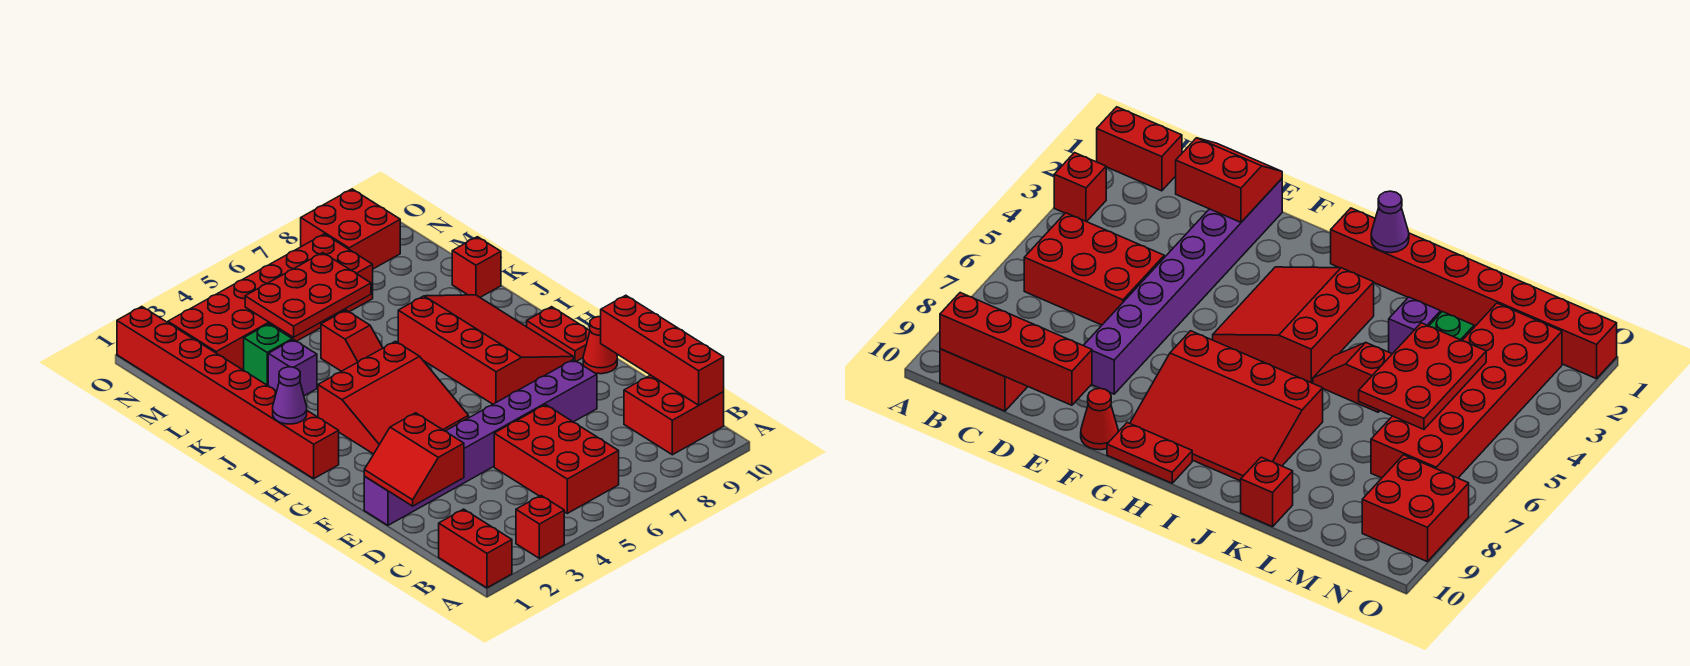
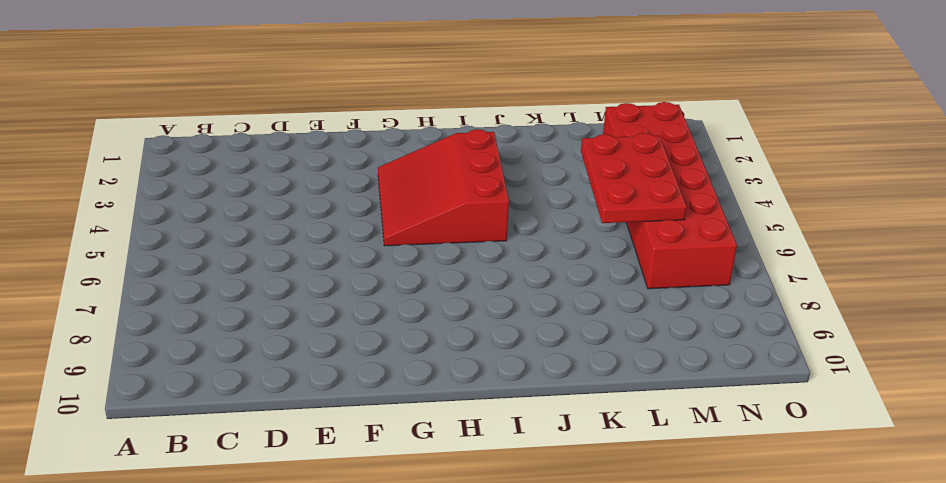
none -> red brick A1:B1 level 1
none -> red brick A3 level 1
none -> red brick B5:D6 level 1

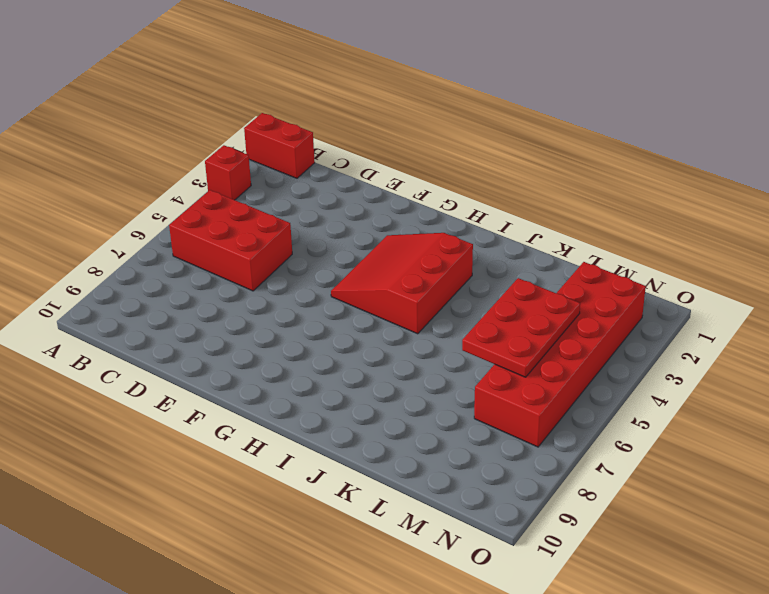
none -> red brick B9:C10 level 1
none -> purple brick E1:E8 level 1
none -> red cone F10 level 1

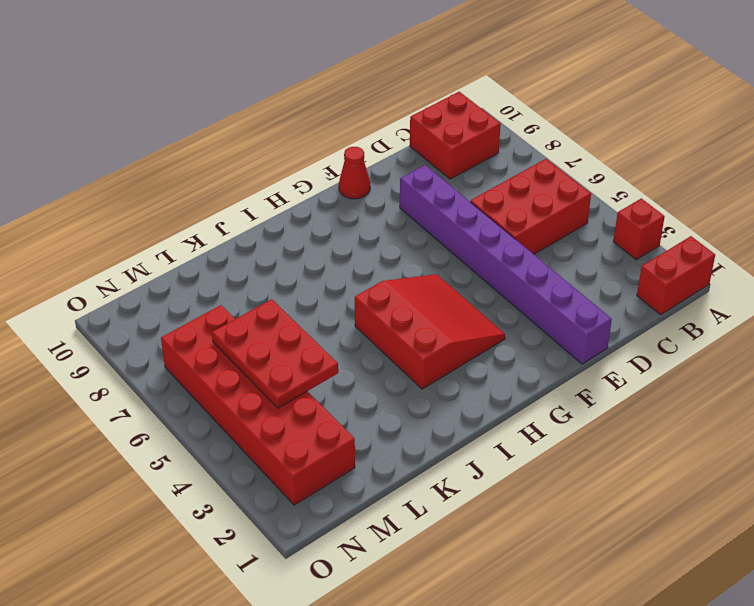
none -> red slope G7:J9 level 1 top 7
none -> red plate G10:H10 level 1
none -> red brick H1:O1 level 1

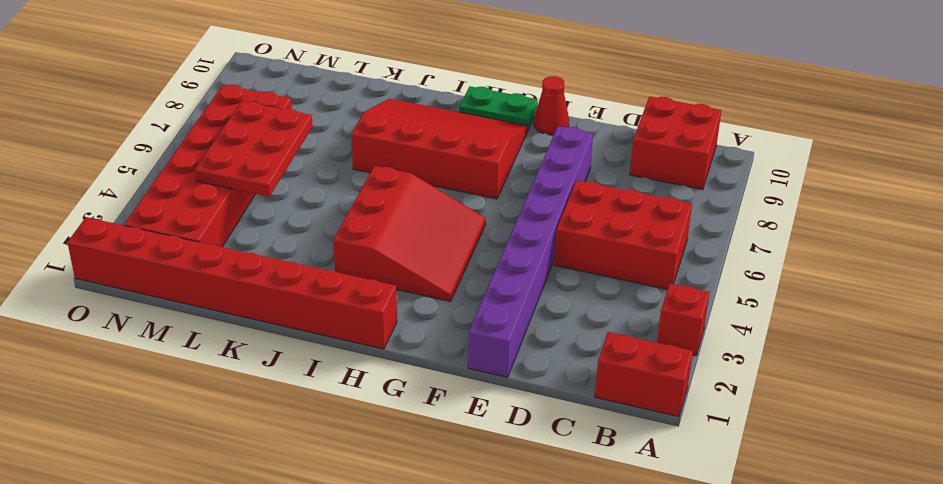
green plate G10:H10 level 1 -> red plate G10:H10 level 1
none -> red slope J5:K5 level 1 top K
none -> purple brick K3 level 1
none -> red brick K10 level 1

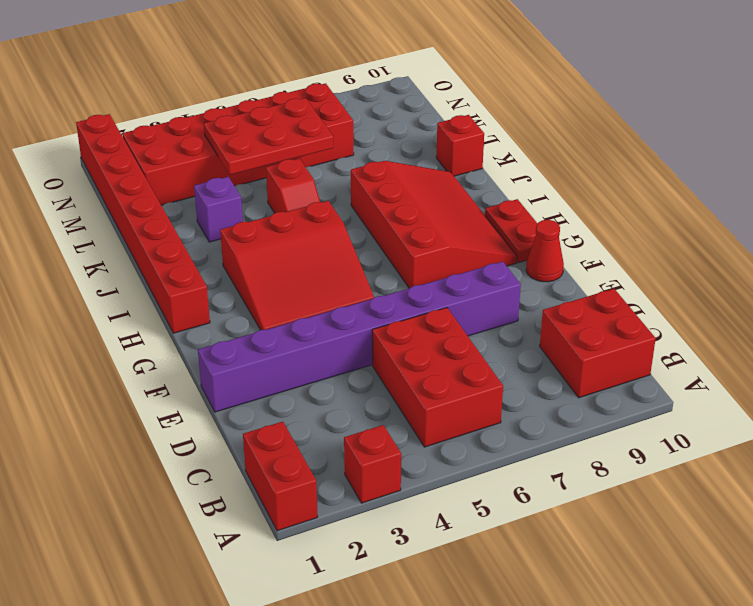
none -> green brick L3 level 1
none -> red brick N8:O9 level 1
none -> red brick B10:E10 level 2

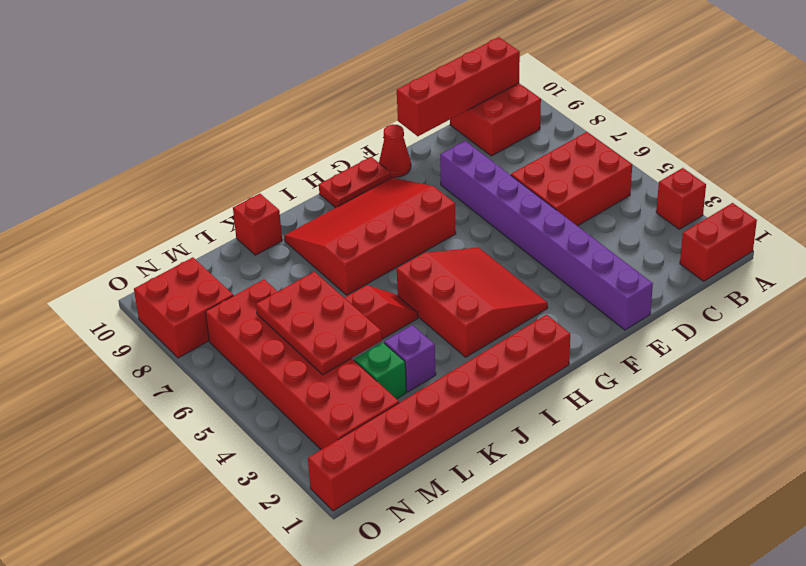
none -> red slope D1:E2 level 2 top 2
none -> purple cone I1 level 2

